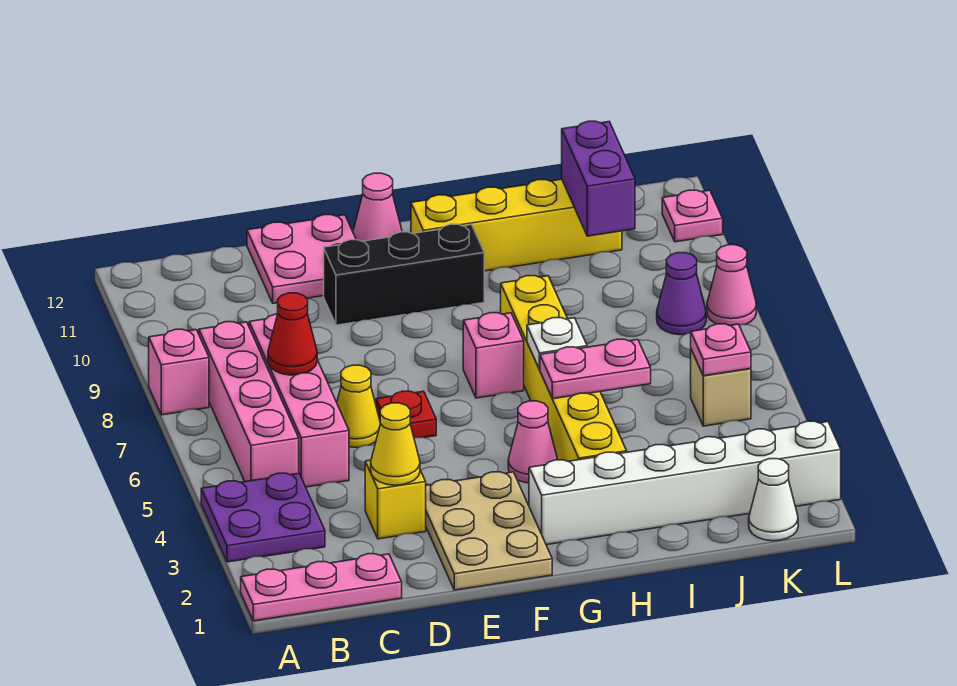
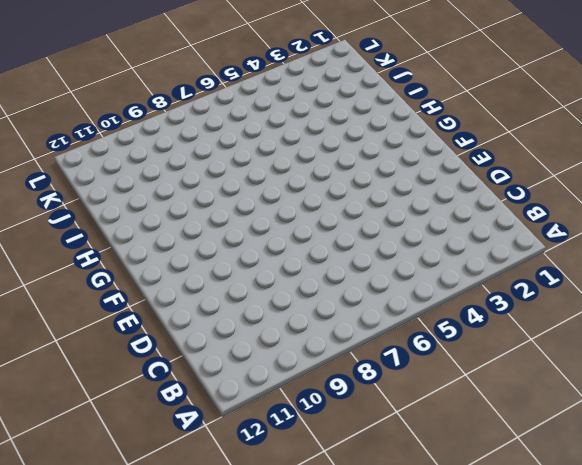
none -> pink plate A1:C1 level 1
none -> purple plate A3:B4 level 1
none -> pink brick A8 level 1

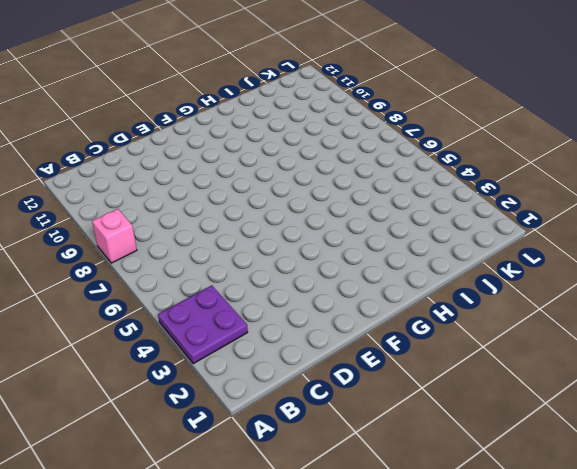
none -> pink plate A1:C1 level 1
none -> pink brick B5:B8 level 1
none -> pink brick C5:C8 level 1

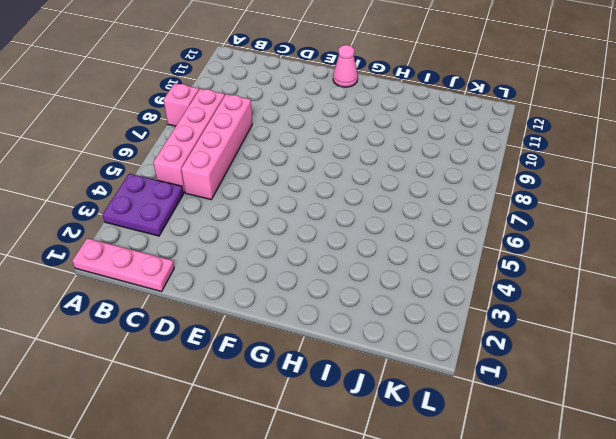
none -> yellow brick D3 level 1
none -> yellow cone D6 level 1
none -> pink plate D11:E12 level 1

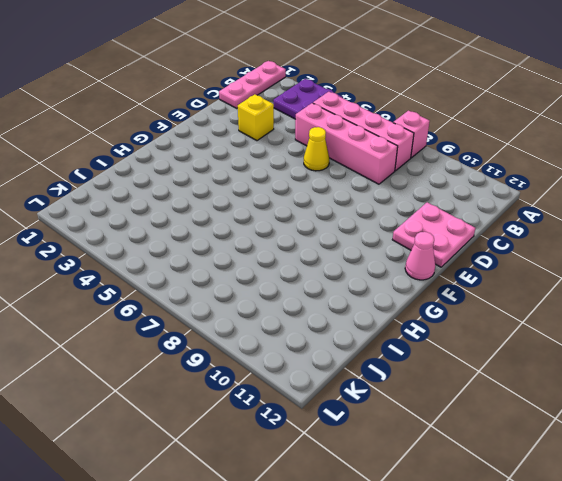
none -> tan plate E1:F3 level 1
none -> red plate E6 level 1
none -> black brick E10:G10 level 1

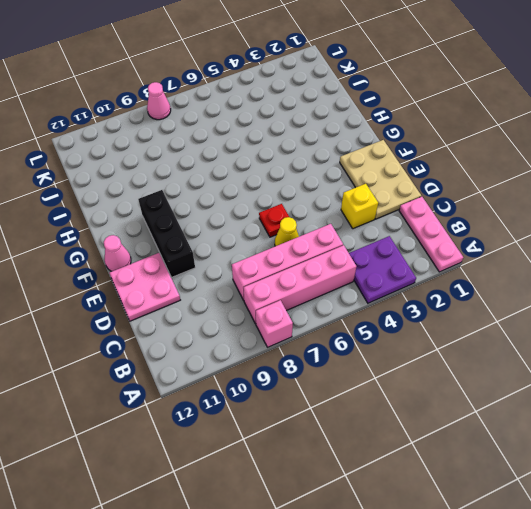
tan plate D1:F2 level 1 -> tan plate E1:F3 level 1
none -> white brick G2:L2 level 1
none -> pink cone G4 level 1
none -> pink brick G7 level 1

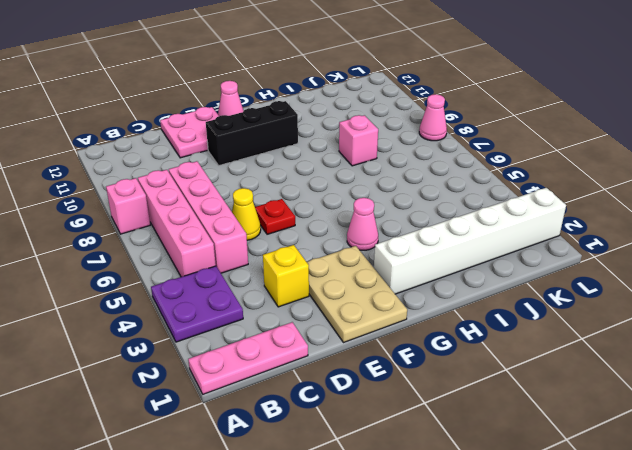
pink brick I8 level 1 -> pink brick G7 level 1
none -> yellow brick G11:J11 level 1
none -> yellow brick H3:H8 level 1
none -> white cone K1 level 1

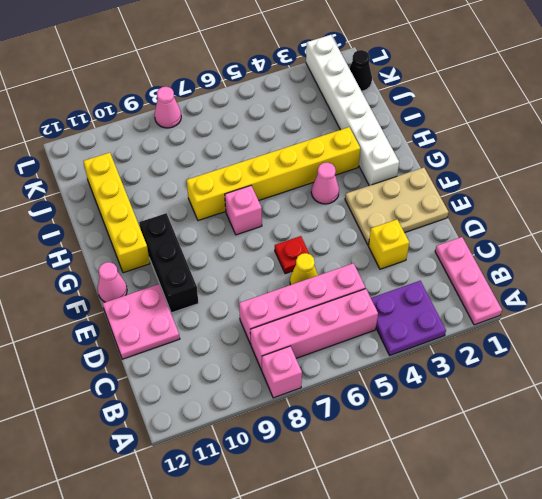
black cone K1 level 1 -> white cone K1 level 1
none -> tan brick K5 level 1
none -> purple cone K8 level 1
none -> pink plate L11 level 1

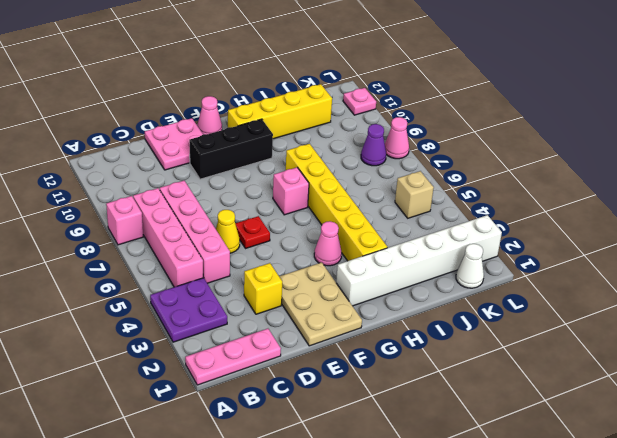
none -> red cone C7 level 2
none -> yellow cone D3 level 2
none -> pink plate H5:I5 level 2

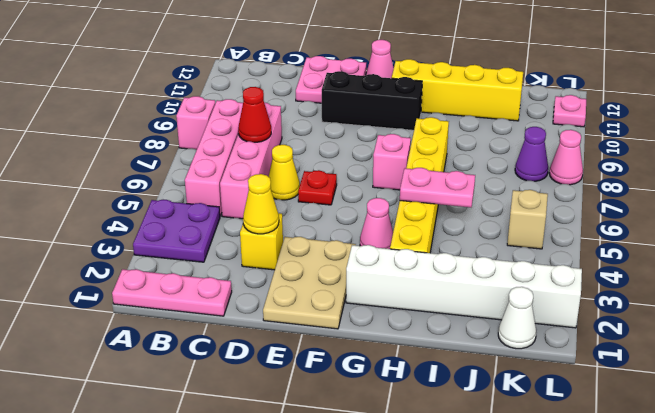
none -> white plate H6 level 2
none -> purple brick J10:J11 level 2
none -> pink plate K5 level 2

